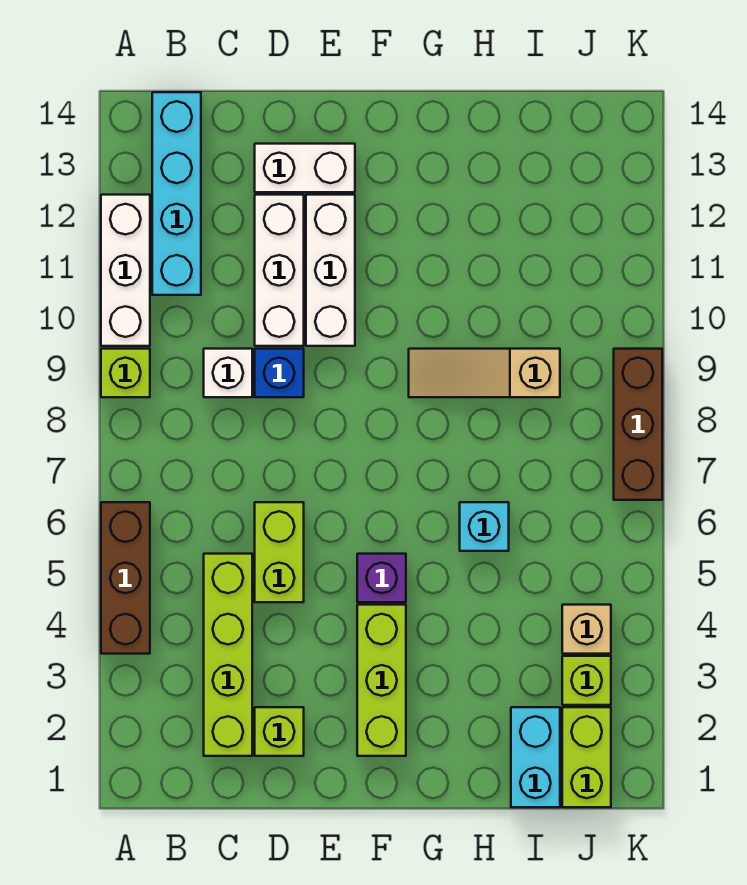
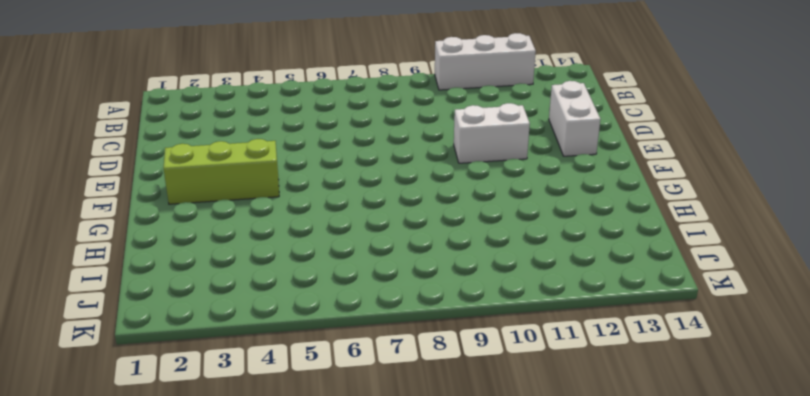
white brick E10:E11 level 1 -> white brick E10:E12 level 1
none -> brown brick A4:A6 level 1
none -> lime brick A9 level 1
none -> cyan brick B11:B14 level 1

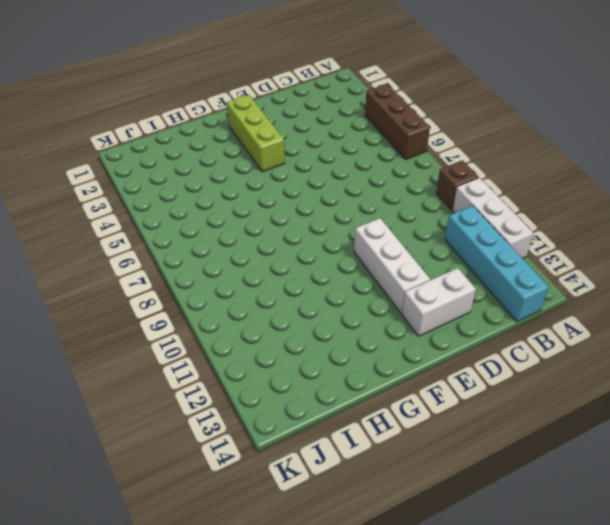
brown brick A9 level 1 -> lime brick A9 level 1
none -> lime brick C2:C5 level 1
none -> white brick C9 level 1
none -> lime brick D2 level 1

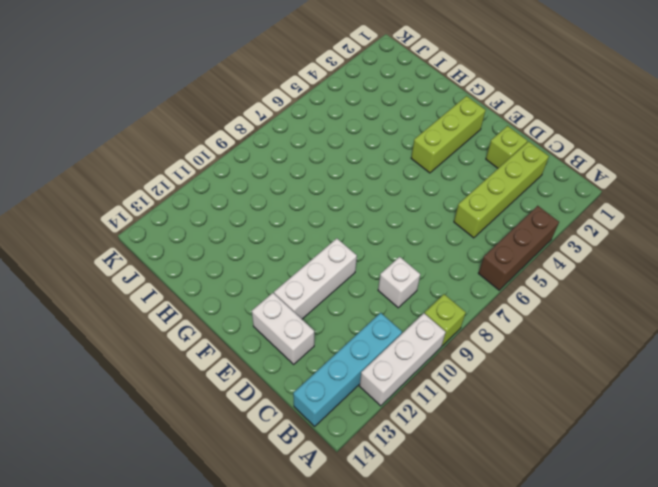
none -> lime brick D5:D6 level 1
none -> blue brick D9 level 1
none -> white brick D10:D12 level 1

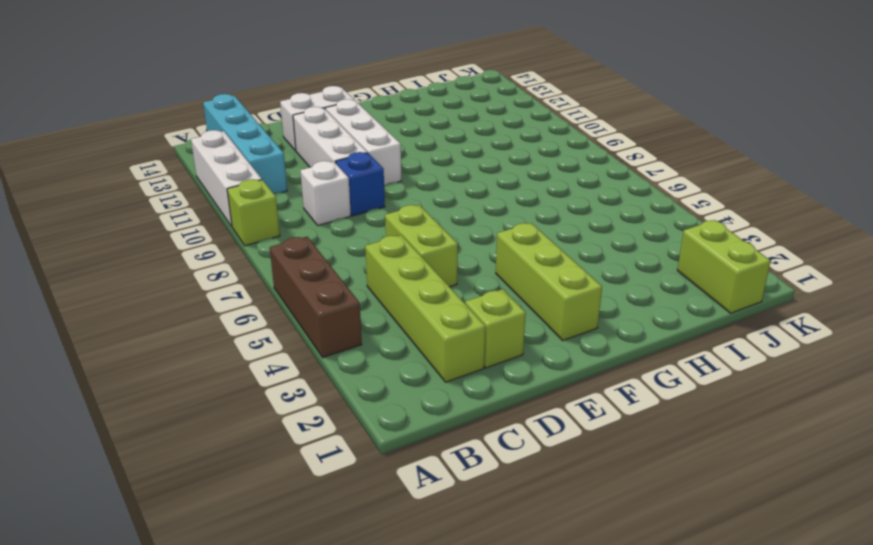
none -> purple brick F5 level 1
none -> tan slope G9:I9 level 1 top I
none -> cyan brick H6 level 1

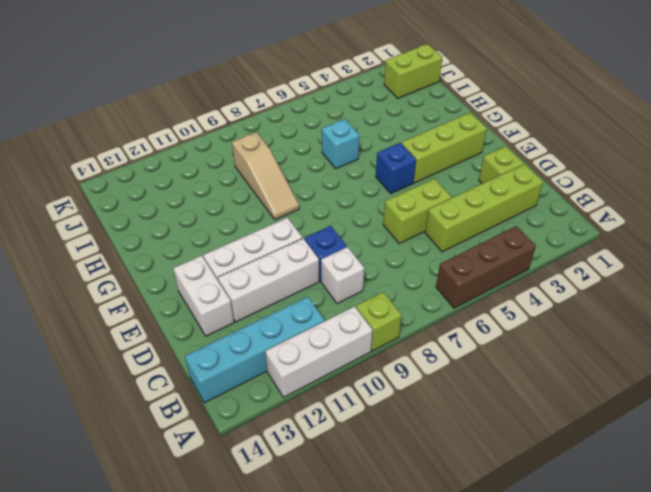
blue brick F5 level 1 -> purple brick F5 level 1
none -> cyan brick I1:I2 level 1
none -> lime brick J3 level 1
none -> tan brick J4 level 1

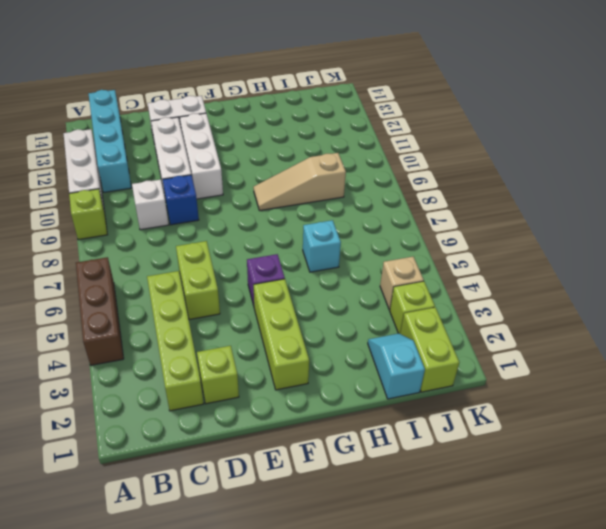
cyan slope I1:I2 level 1 top 1 -> cyan brick I1:I2 level 1
none -> brown brick K7:K9 level 1

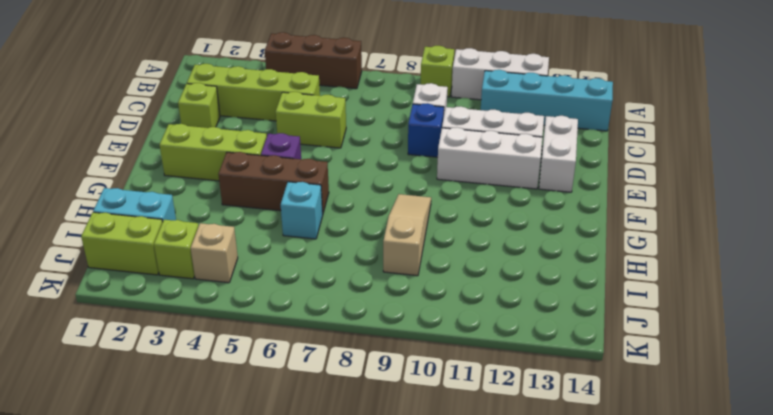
brown brick G4:G6 level 1 -> brown brick K7:K9 level 1

